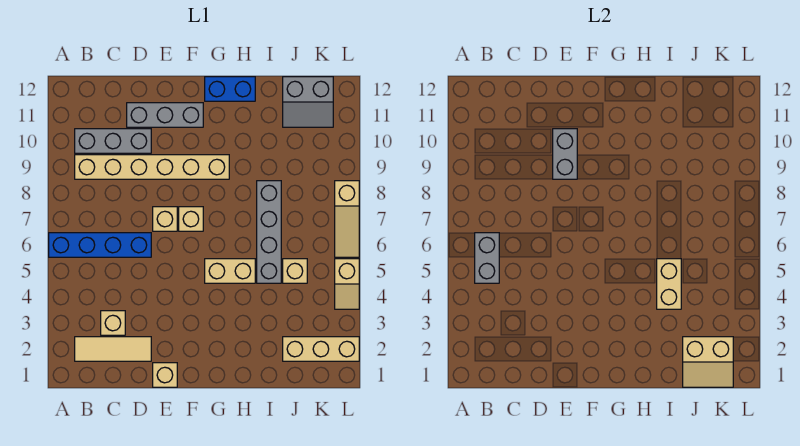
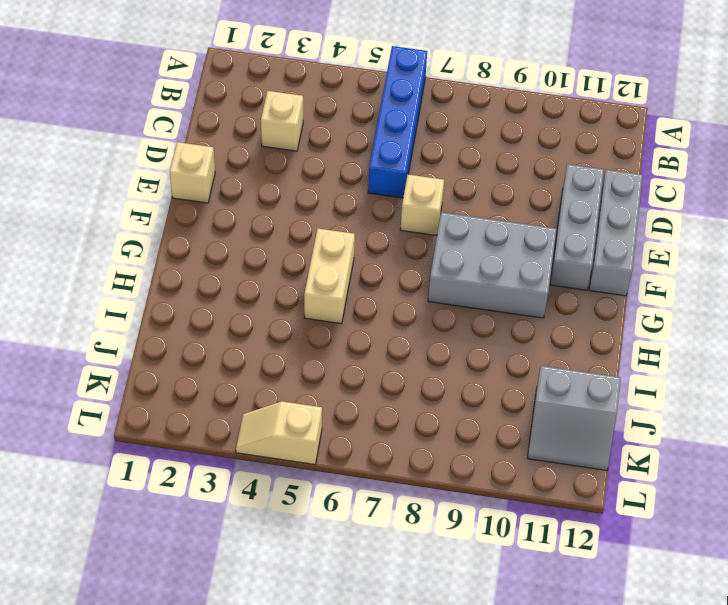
grey brick D12:F12 level 1 -> grey brick B10:D10 level 1
grey brick F8:G10 level 1 -> tan brick B9:G9 level 1
grey slope J11:K12 level 1 top J -> grey slope J11:K12 level 1 top 12
none -> tan tile B2:D2 level 1
none -> tan brick F7 level 1
none -> blue brick G12:H12 level 1

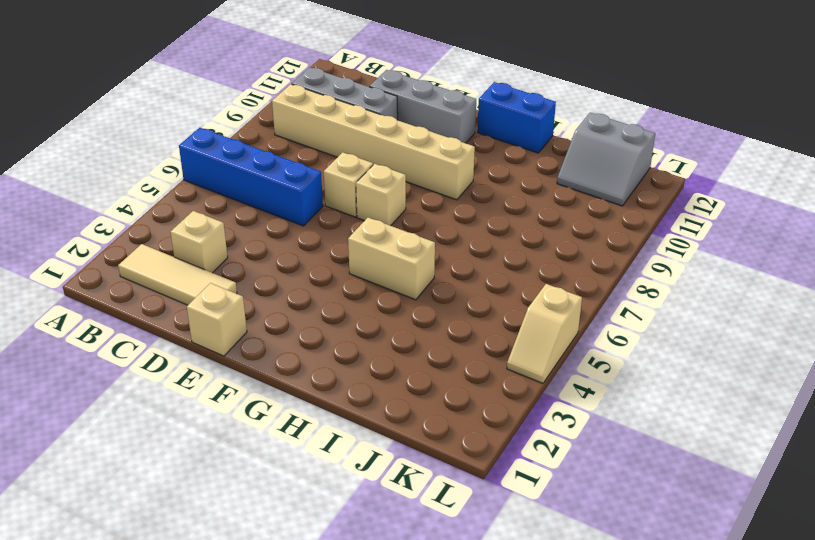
none -> grey brick I5:I8 level 1
none -> tan brick J2:L2 level 1
none -> tan brick J5 level 1

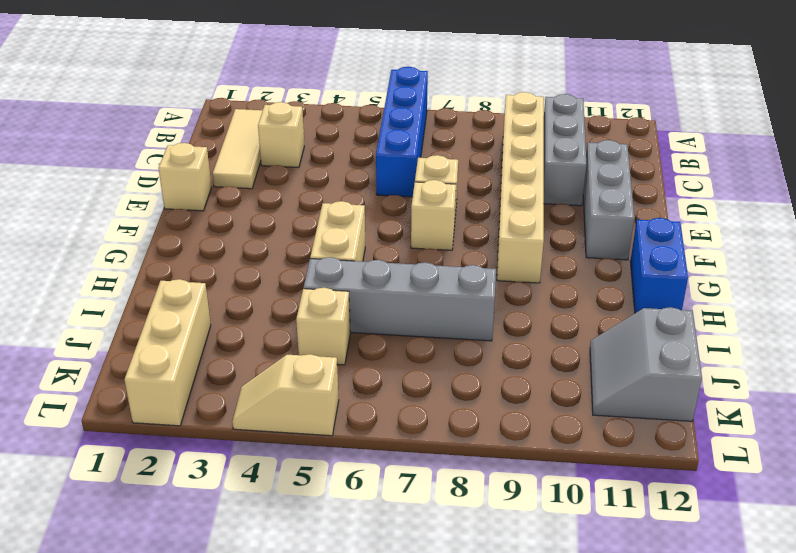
none -> tan slope L6:L8 level 1 top 8
none -> grey brick B5:B6 level 2
none -> grey brick E9:E10 level 2

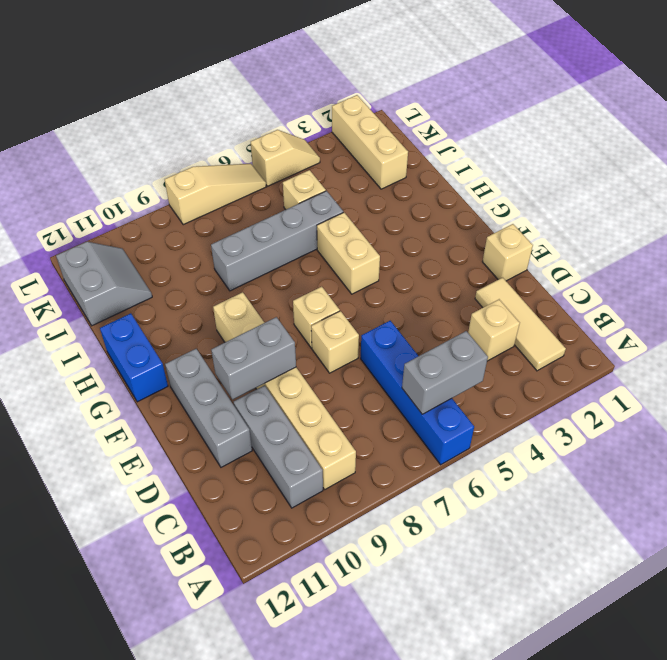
none -> tan brick I4:I5 level 2
none -> tan slope J1:K2 level 2 top 2

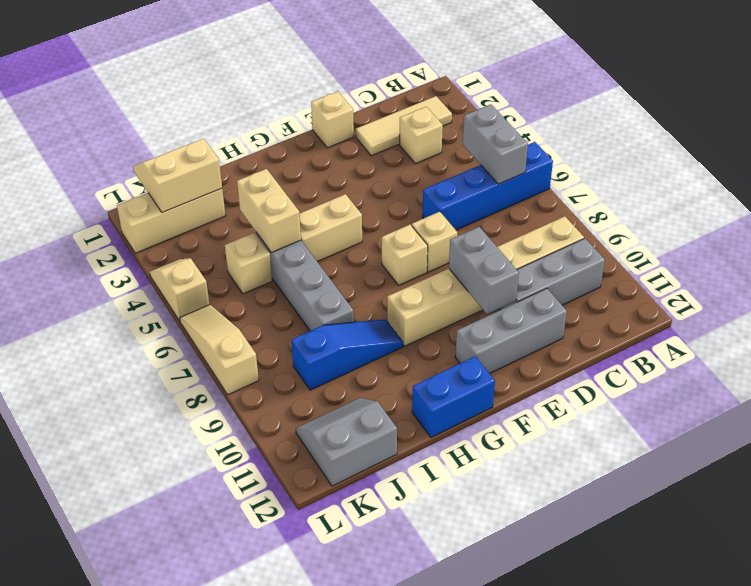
blue slope H9:J9 level 1 top J -> none

